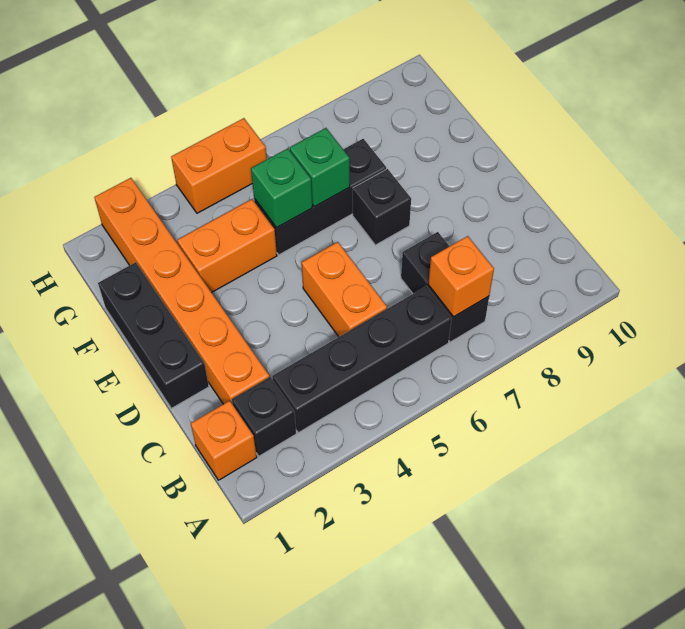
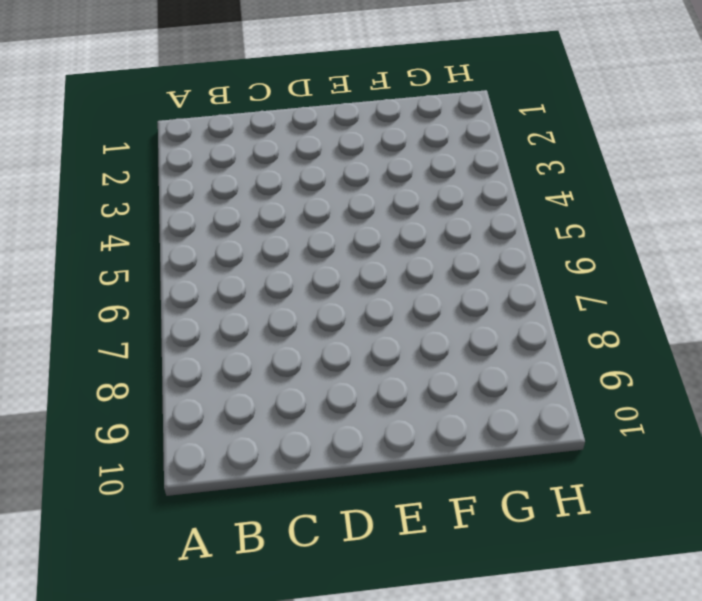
none -> orange brick B1 level 1
none -> black brick B2 level 1
none -> black brick B3:B6 level 1

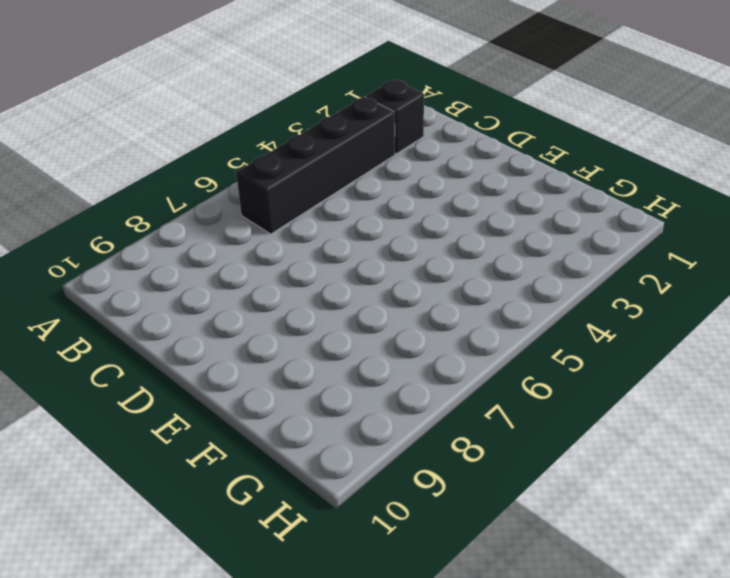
none -> orange brick B1 level 1
none -> black brick B7:C7 level 1
none -> orange brick C2:H2 level 1

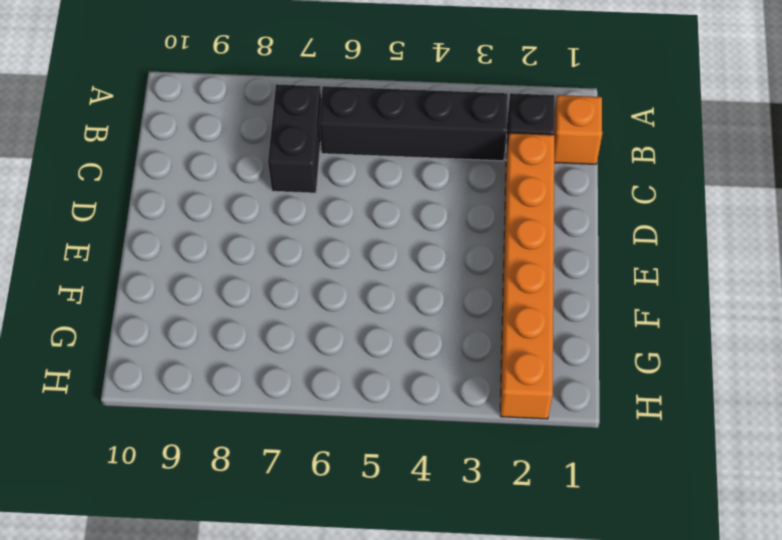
none -> orange brick C5:D5 level 1
none -> black brick D1:F1 level 1
none -> black brick E7 level 1

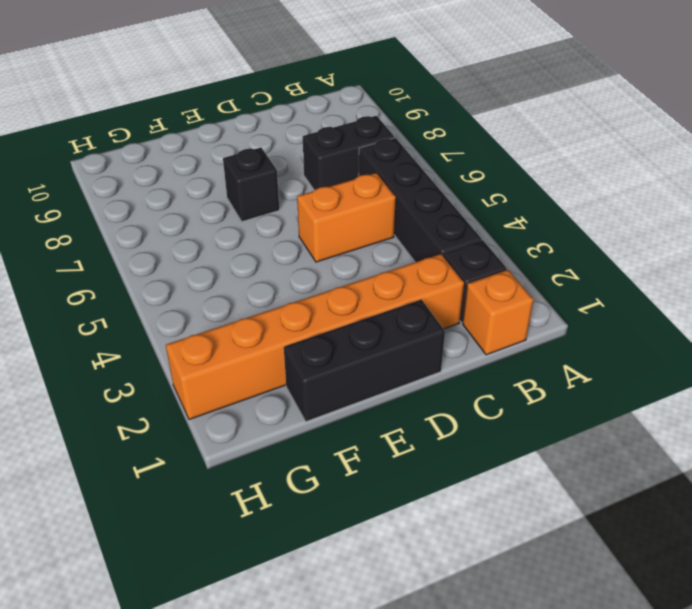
none -> orange brick F3:F4 level 1
none -> black brick F5:F7 level 1
none -> orange brick H4:H5 level 1

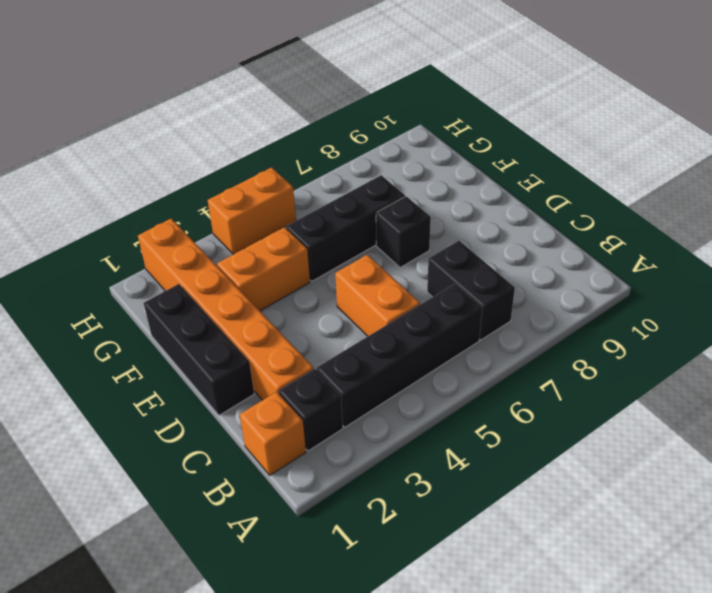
none -> orange brick B7 level 2
none -> green brick F5 level 2
none -> green brick F6 level 2

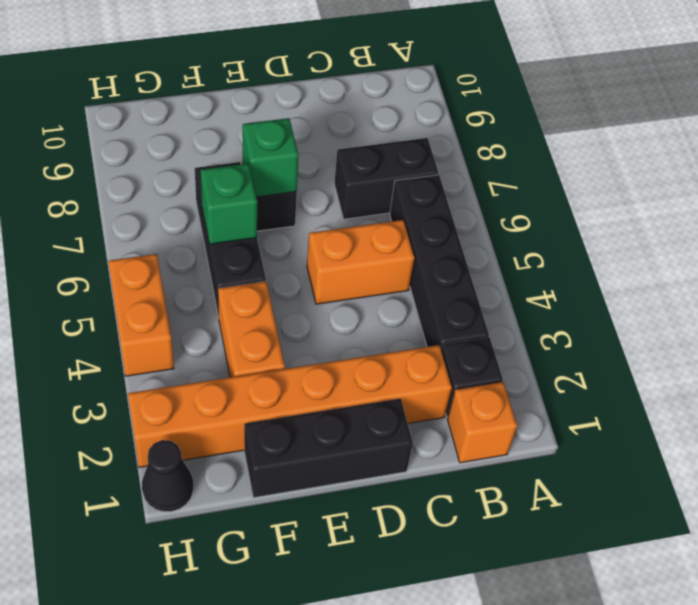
green brick E7 level 2 -> green brick F5 level 2
black cone H1 level 1 -> none
none -> orange brick B7 level 2

